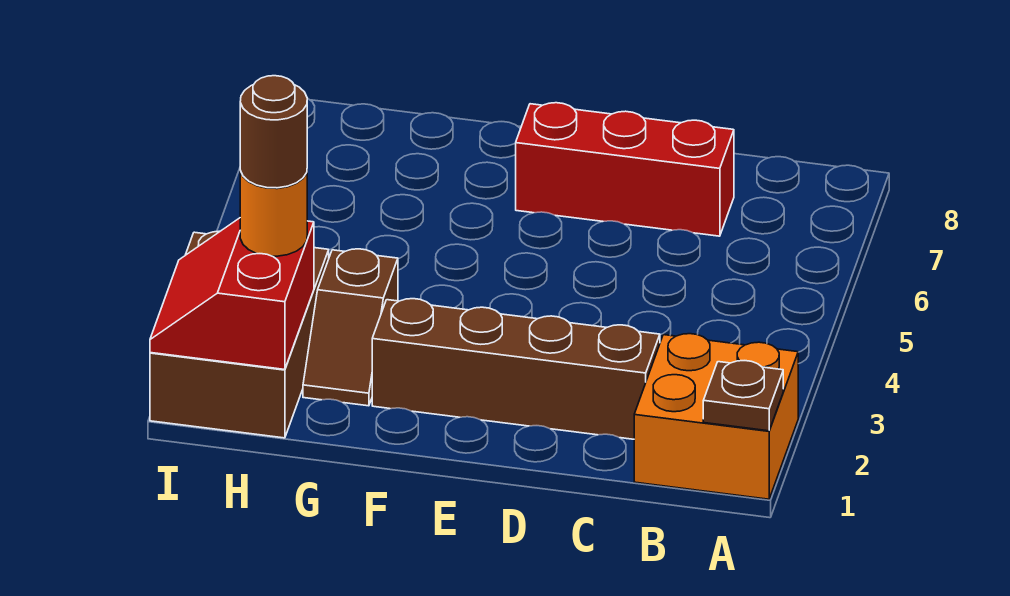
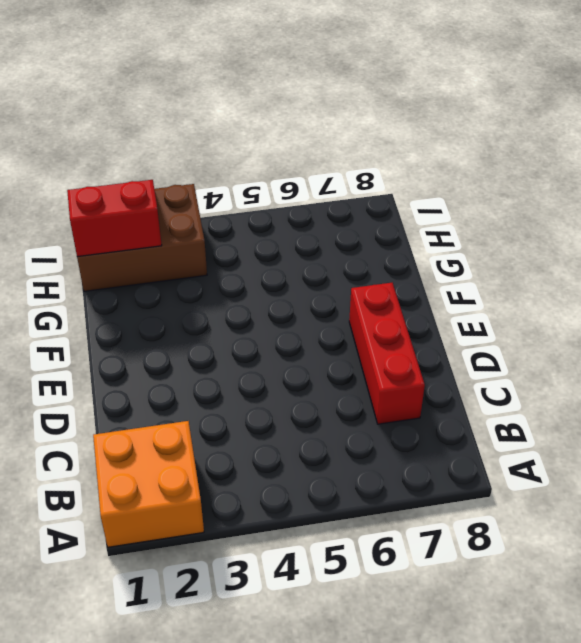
none -> brown brick C2:F2 level 1
none -> brown slope G2:G3 level 1 top 3

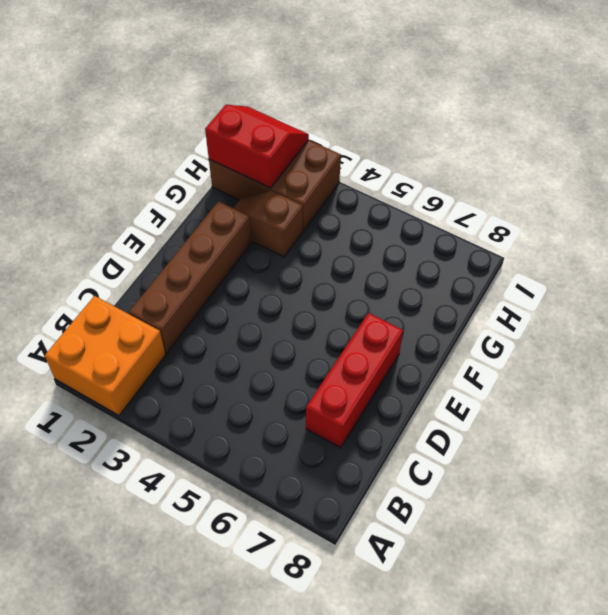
none -> brown plate A1 level 2
none -> orange round brick H2 level 3

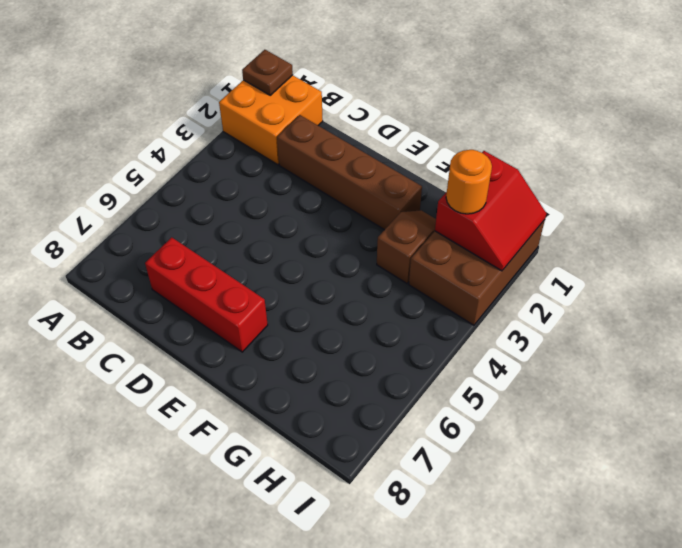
none -> brown round brick H2 level 4

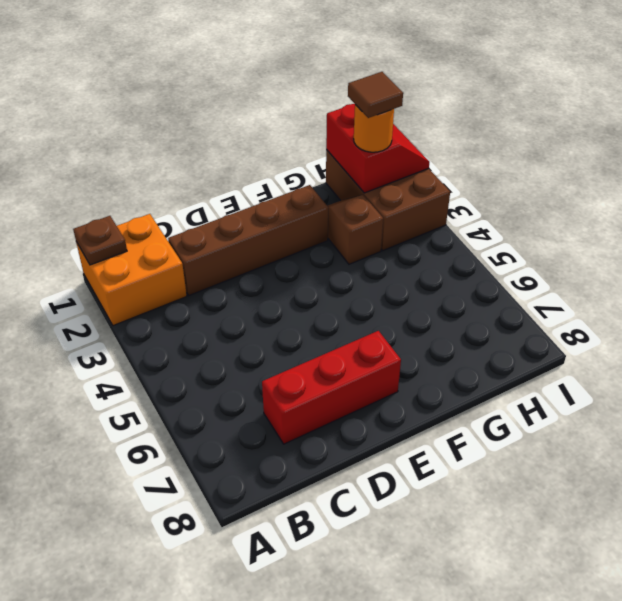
brown tile H2 level 4 -> brown round brick H2 level 4

